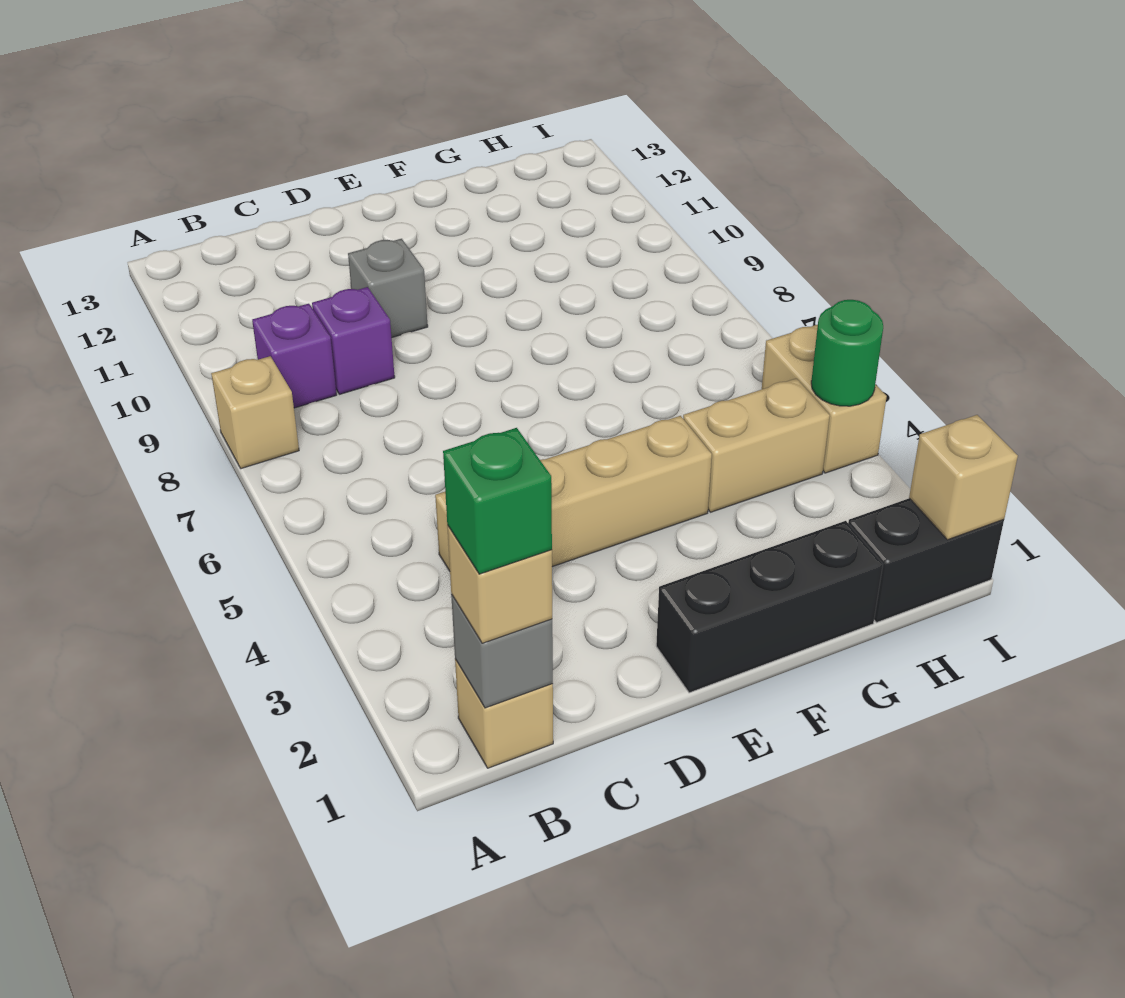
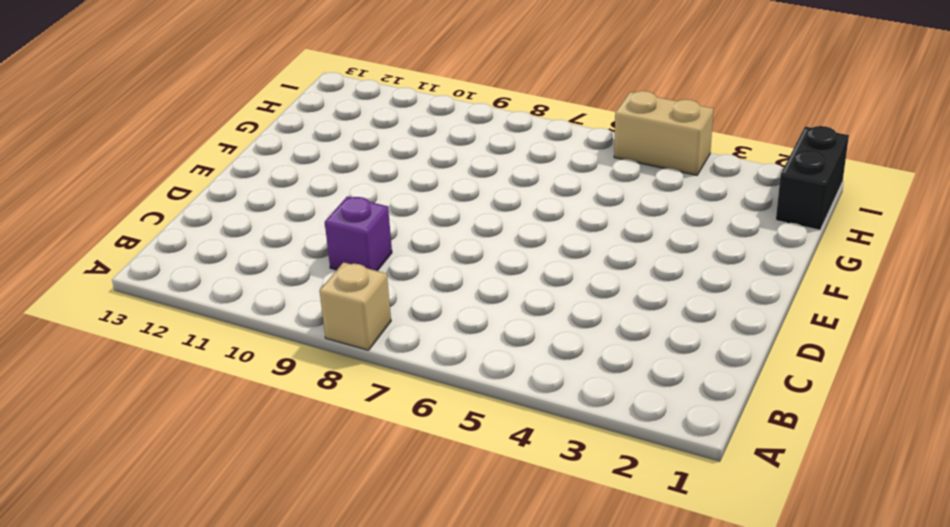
none -> tan brick B1 level 1
none -> purple brick B9 level 1
none -> tan brick C4:F4 level 1

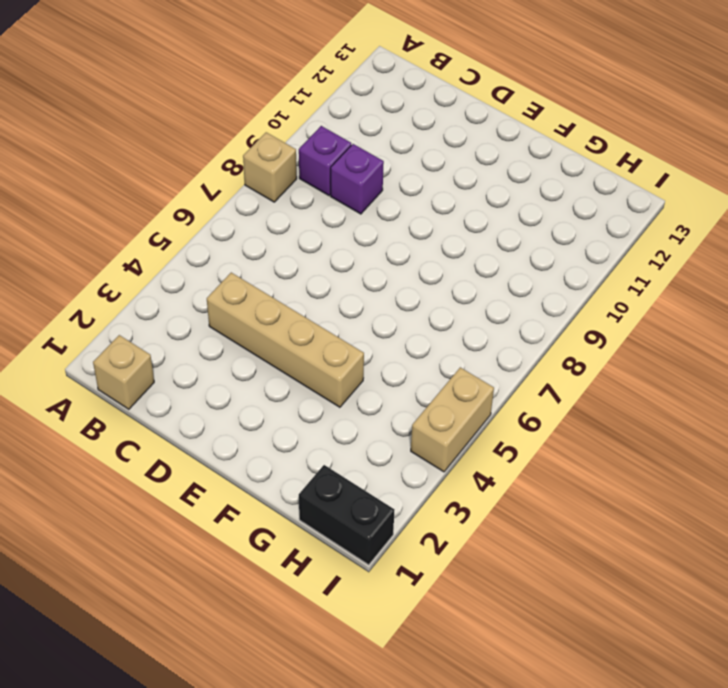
none -> grey brick D10 level 1
none -> black brick E1:G1 level 1
none -> tan brick G4:H4 level 1

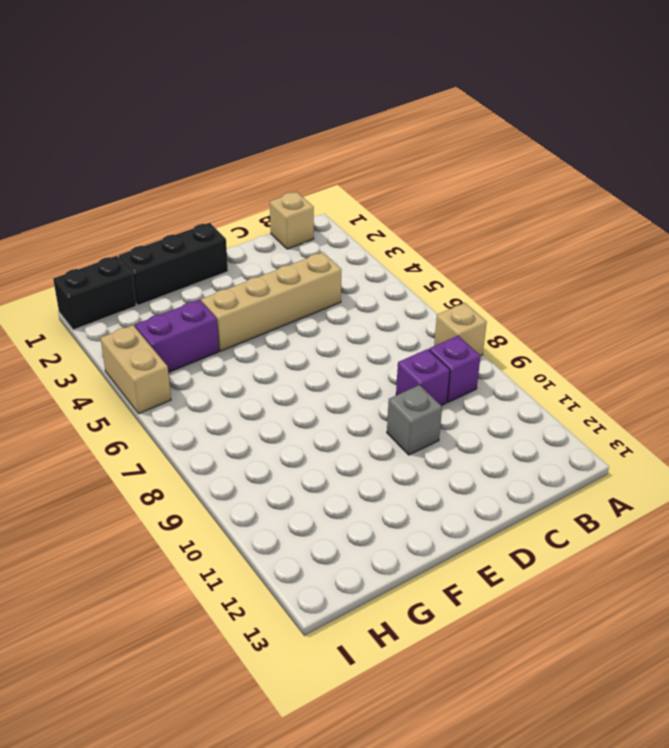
purple brick G4:H4 level 1 -> tan brick G4:H4 level 1
none -> grey brick B1 level 2
none -> tan brick I1 level 2
none -> green round brick I4 level 2

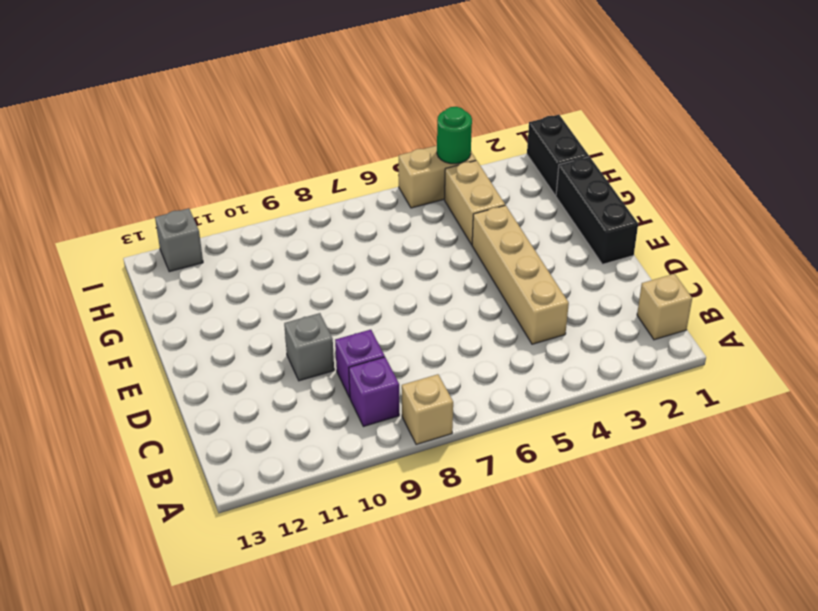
grey brick I12 level 1 -> grey brick B1 level 2
none -> tan brick I1 level 2
none -> tan brick B1 level 3
none -> green brick B1 level 4

